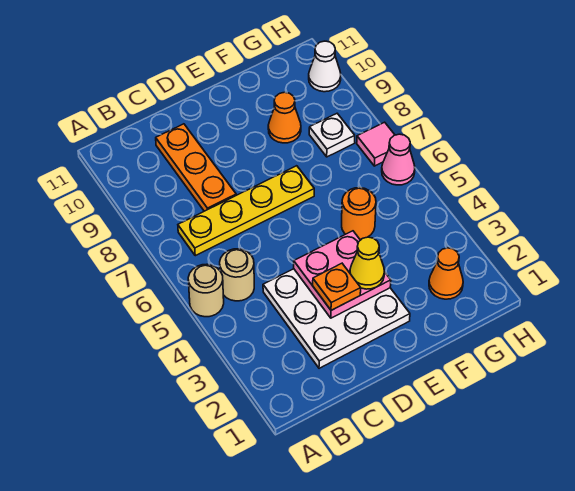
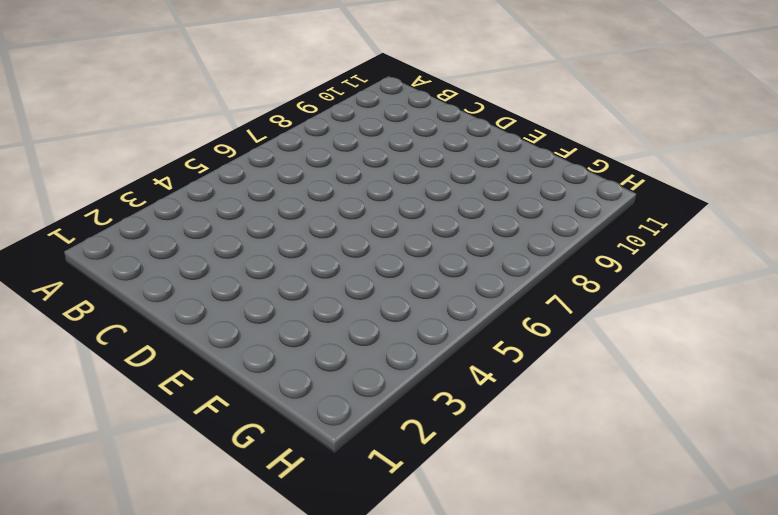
none -> tan round brick A5 level 1
none -> tan round brick B5 level 1
none -> yellow plate B7:E7 level 1

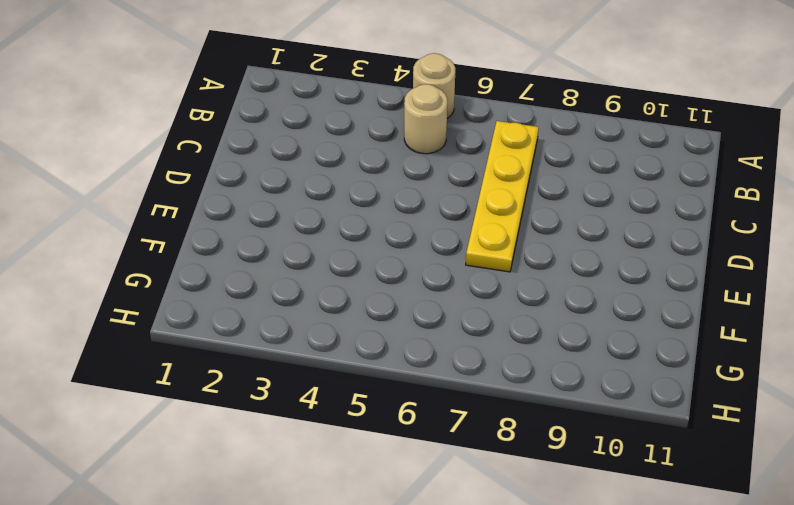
none -> white plate C2:E4 level 1
none -> orange plate C8:C10 level 1
none -> orange round brick F5 level 1

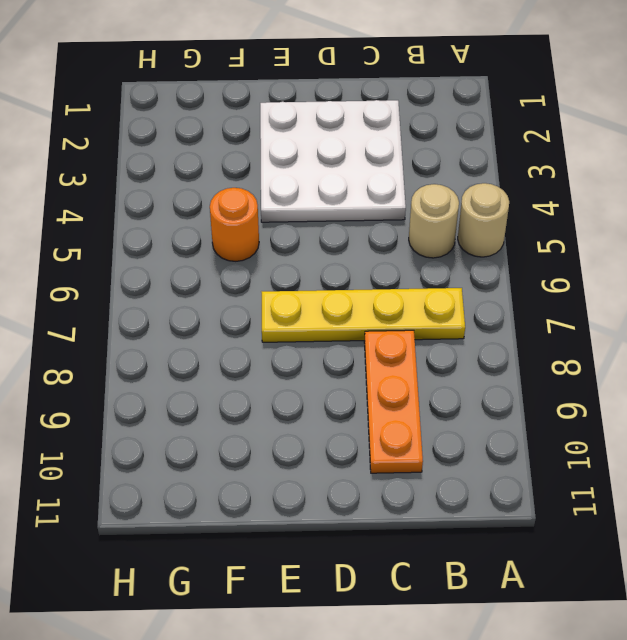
none -> orange cone F9 level 1
none -> orange cone G2 level 1
none -> white plate G8 level 1

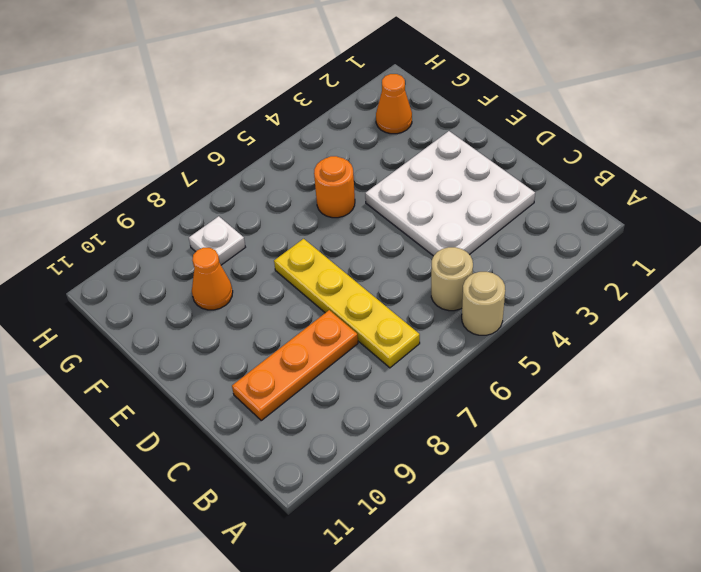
none -> pink cone H6 level 1
none -> pink tile H7 level 1
none -> white cone H10 level 1

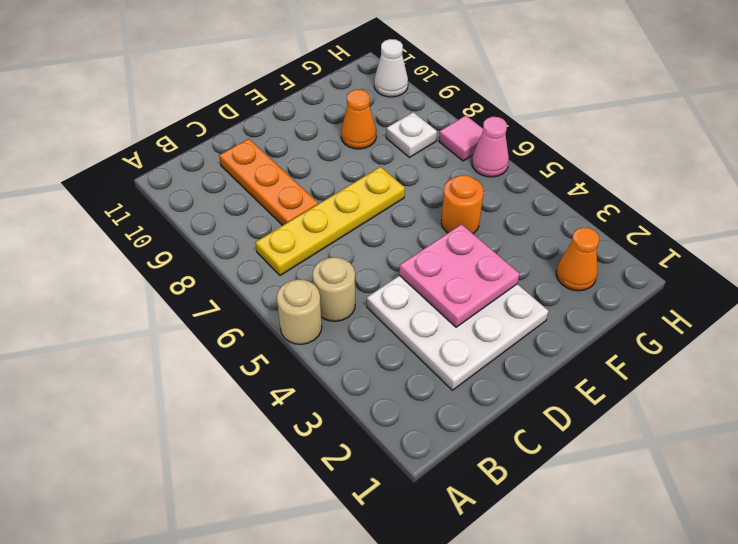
none -> orange plate D3 level 3
none -> yellow cone E3 level 3

